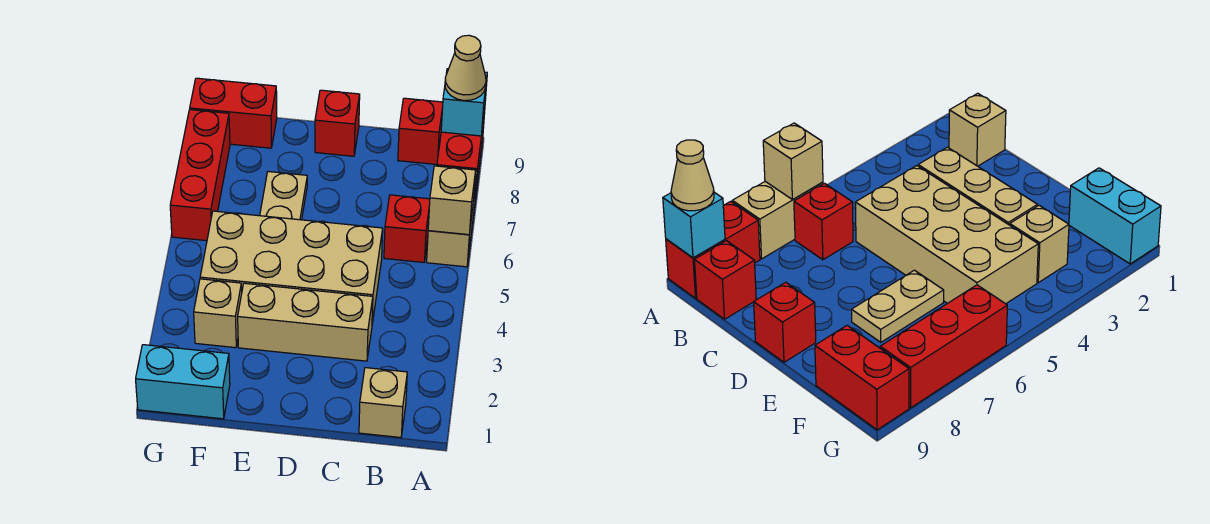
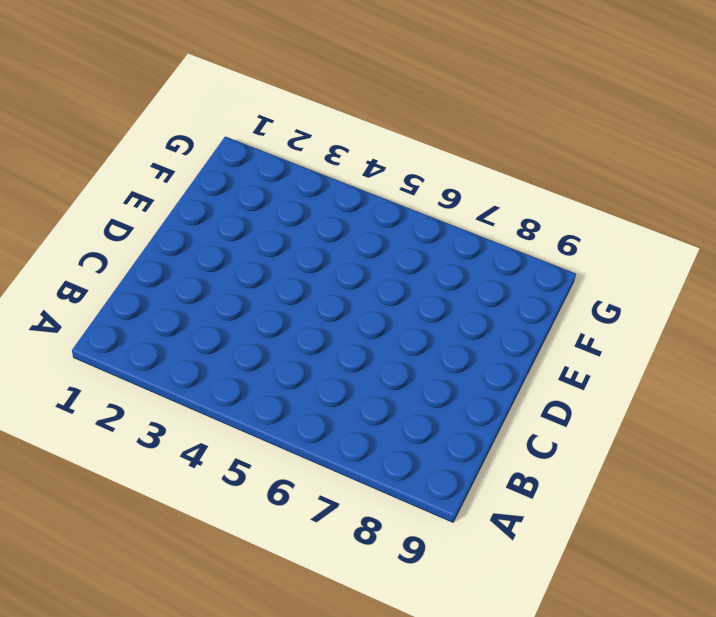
none -> tan brick A6:A7 level 1
none -> red brick A8:A9 level 1
none -> tan brick B1 level 1

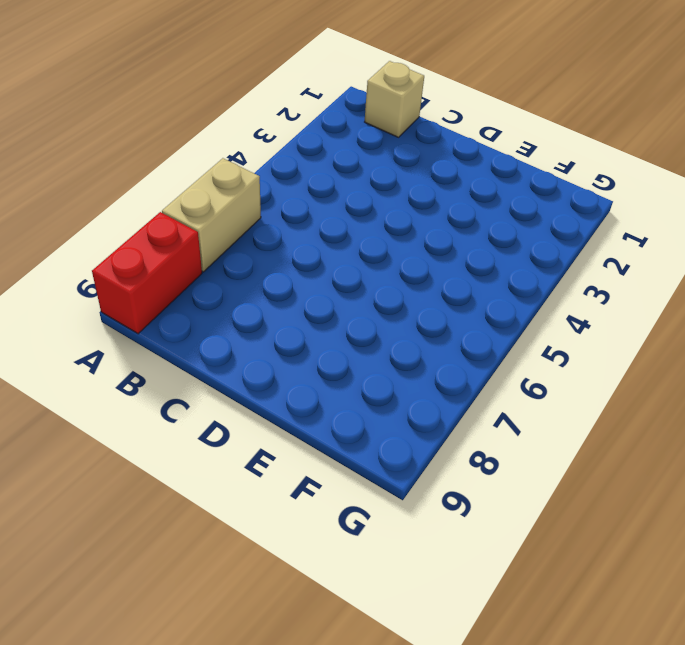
none -> red brick B6 level 1
none -> red brick B9 level 1
none -> tan brick C3:E3 level 1

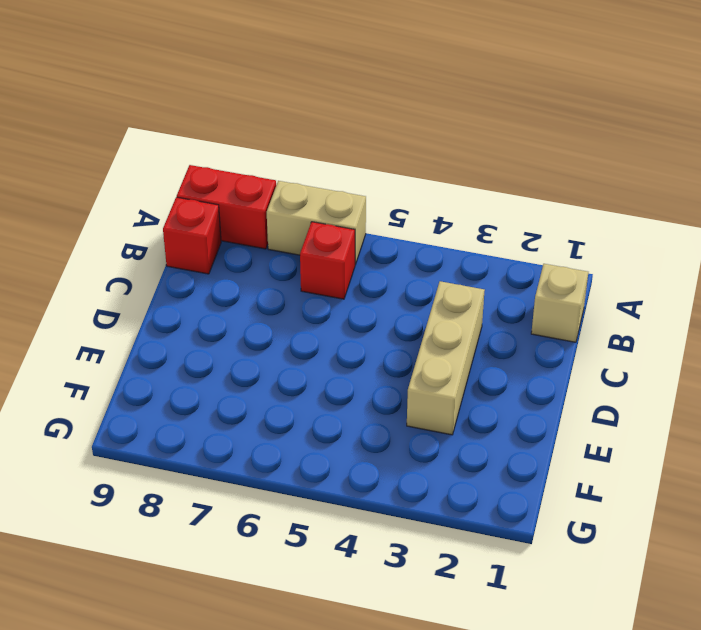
none -> tan brick C4:F5 level 1
none -> red brick D9 level 1
none -> tan plate E6:E7 level 1

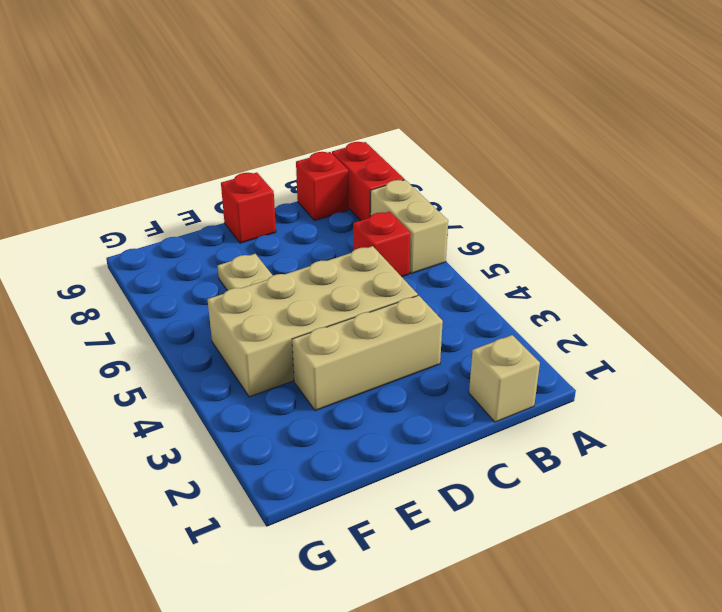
none -> cyan brick F1:G1 level 1
none -> tan brick F3 level 1
none -> red brick F9:G9 level 1

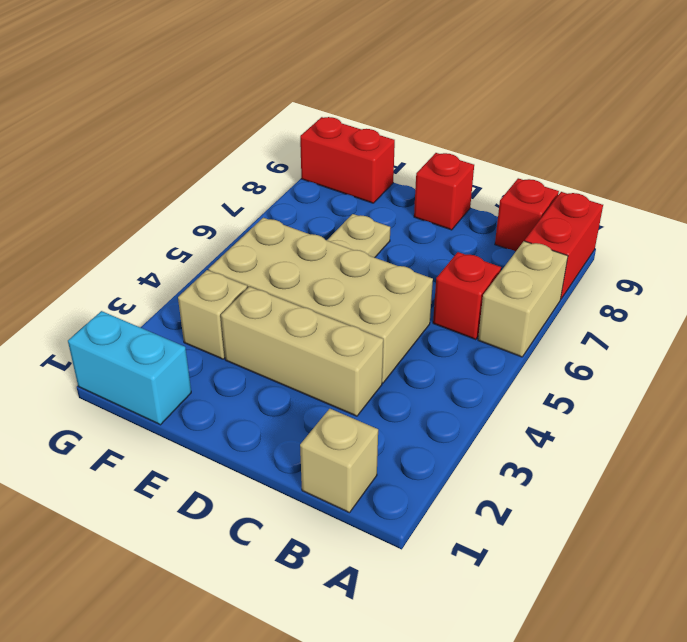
none -> red brick G6:G8 level 1
none -> tan brick A6 level 2
none -> cyan brick A9 level 2

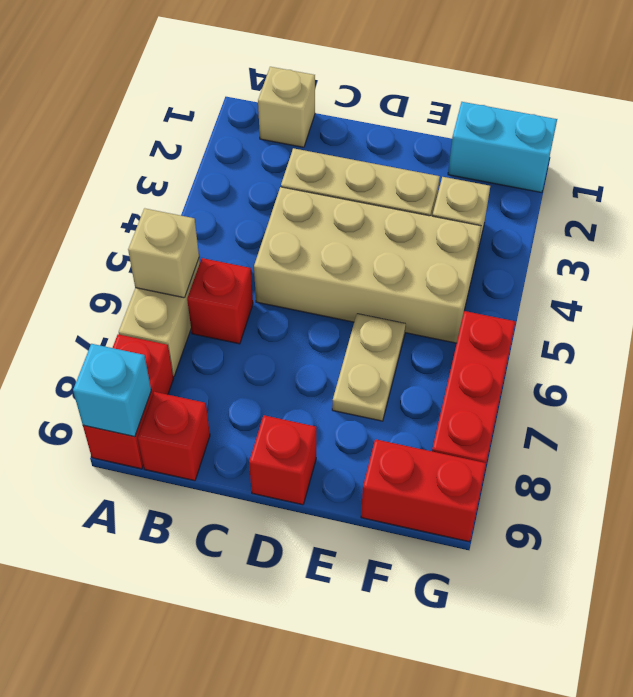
none -> tan cone A9 level 3

